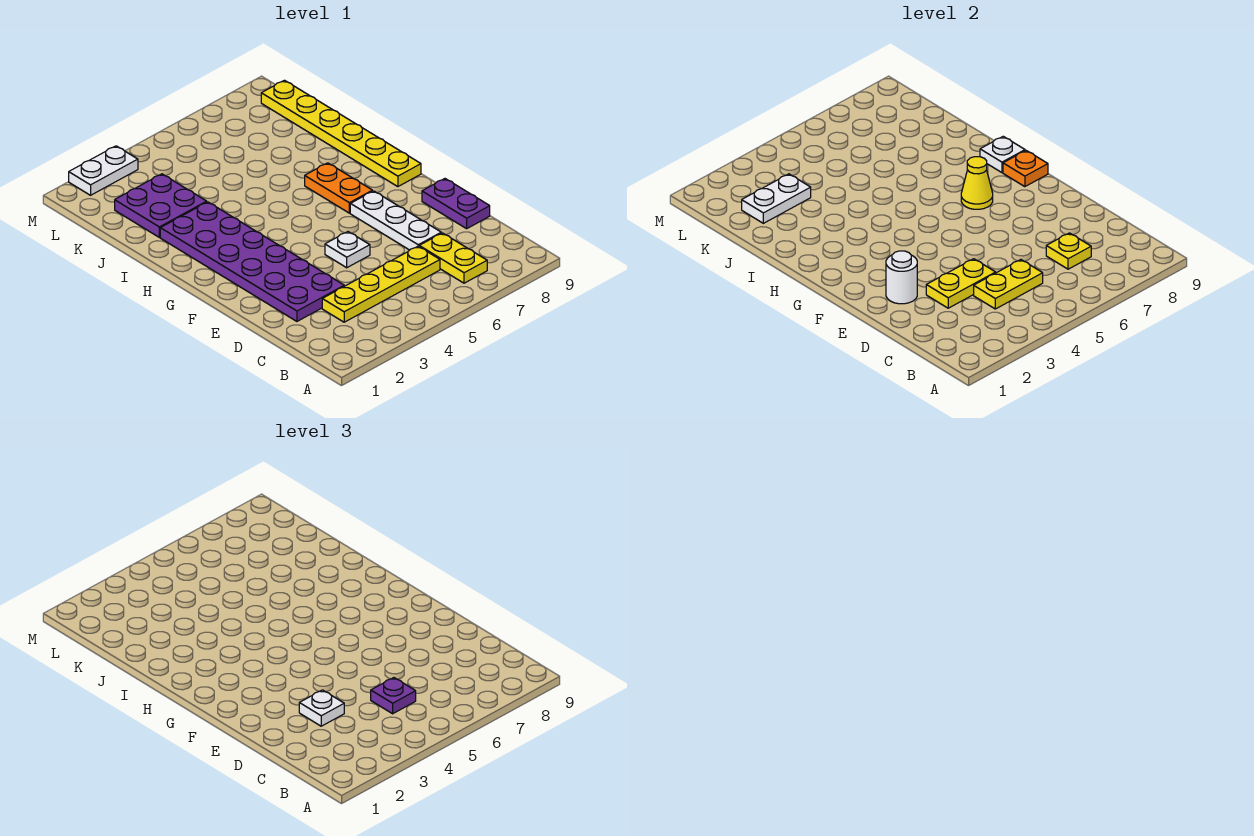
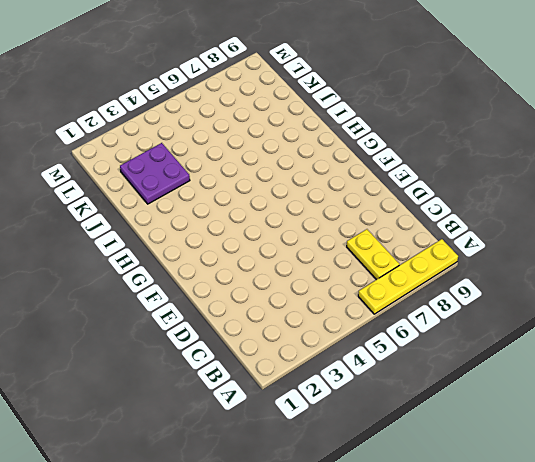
yellow plate A6:A9 level 1 -> yellow plate C3:C6 level 1
none -> purple plate D2:I3 level 1
none -> white plate D7:F7 level 1
none -> purple plate D9:E9 level 1

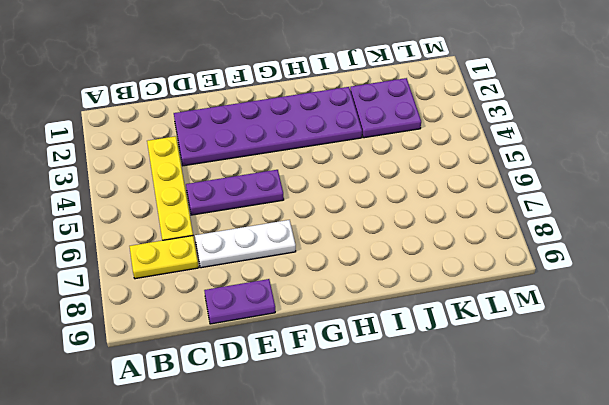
purple plate D5:F5 level 1 -> white plate E5 level 1
none -> orange plate G7:H7 level 1
none -> yellow plate G9:L9 level 1
none -> white plate M2:M3 level 1

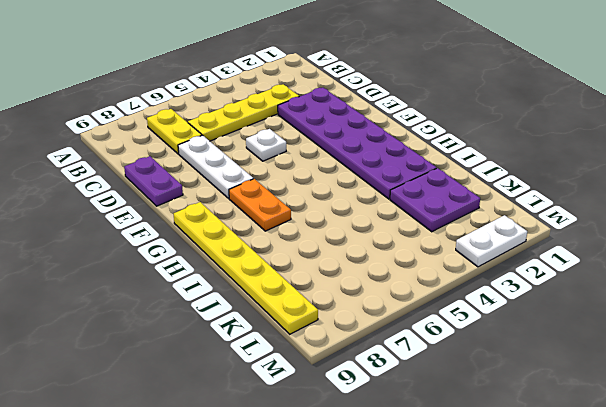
none -> yellow plate C4:C5 level 2
none -> yellow plate C7 level 2
none -> yellow plate D3:D4 level 2

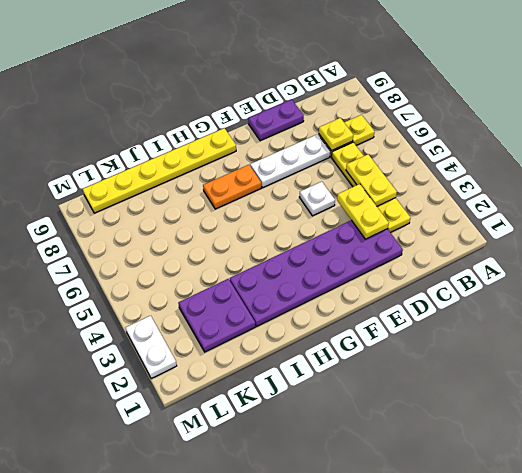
none -> white round brick E2 level 2
none -> yellow cone G7 level 2
none -> orange plate G9 level 2

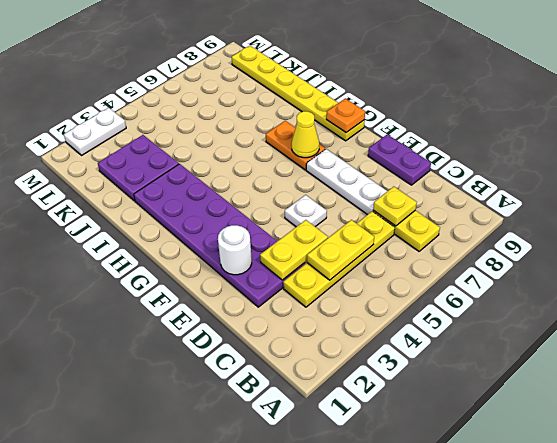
none -> white plate H9 level 2
none -> white plate K2:K3 level 2
none -> purple plate C5 level 3

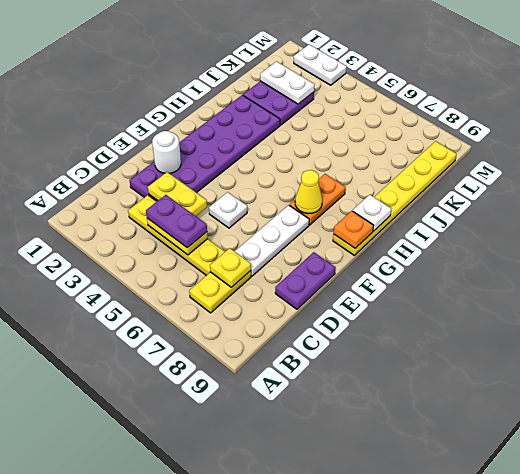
purple plate C4:C5 level 3 -> purple plate C5 level 3
none -> white plate D3 level 3

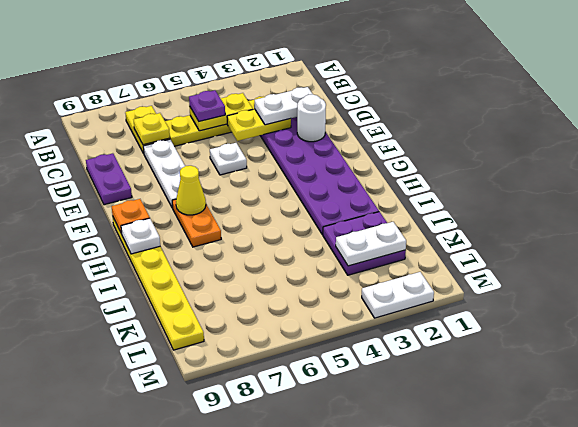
white plate D2:D3 level 3 -> white plate D3 level 3

